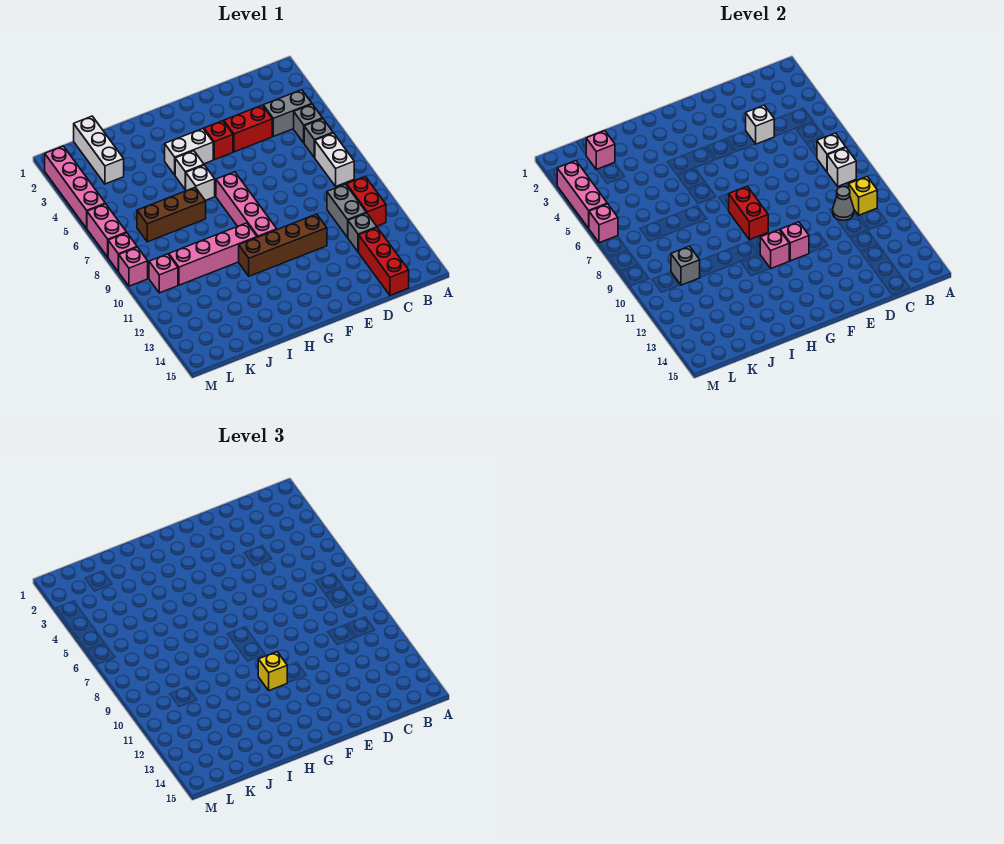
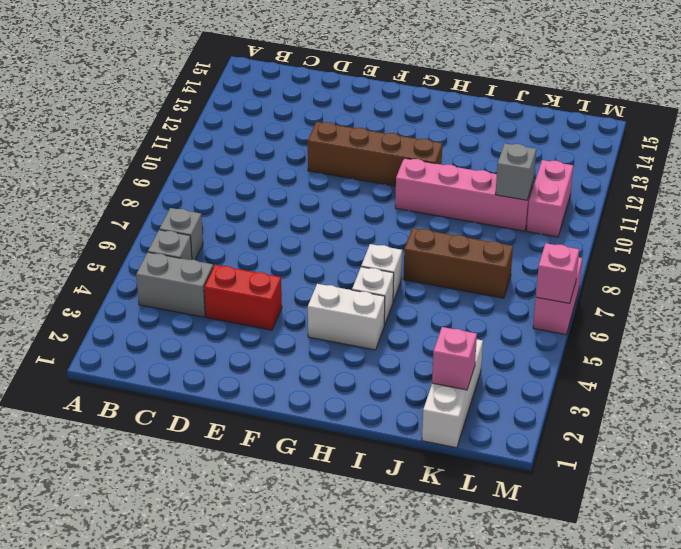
pink brick L10:L11 level 1 -> pink brick L10 level 1
none -> white brick B7:B8 level 1
none -> red brick B10:B11 level 1
none -> grey brick C10:C11 level 1
none -> grey brick C12 level 1

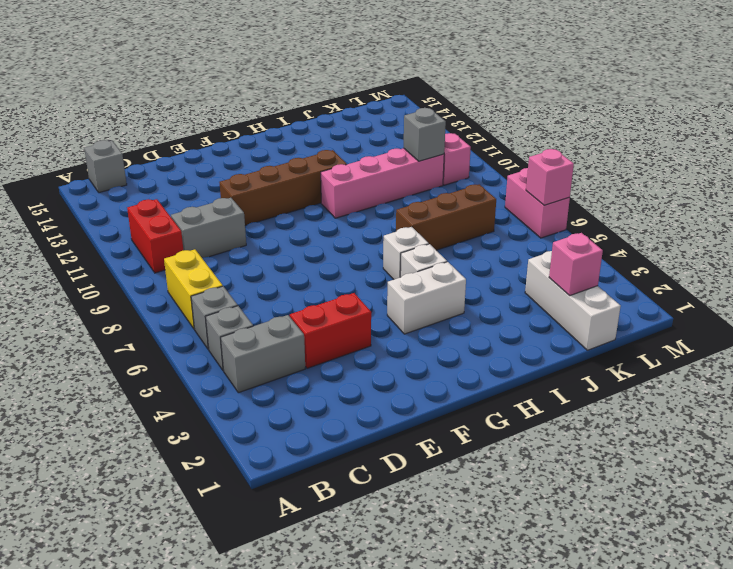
yellow brick B7:B8 level 1 -> white brick B7:B8 level 1
grey brick B15 level 1 -> grey brick C12 level 1
grey brick C10:D10 level 1 -> grey brick C10:C11 level 1
none -> red brick C13:C15 level 1
none -> red brick F4 level 1
none -> pink brick G7:G10 level 1
none -> pink brick M2:M5 level 1

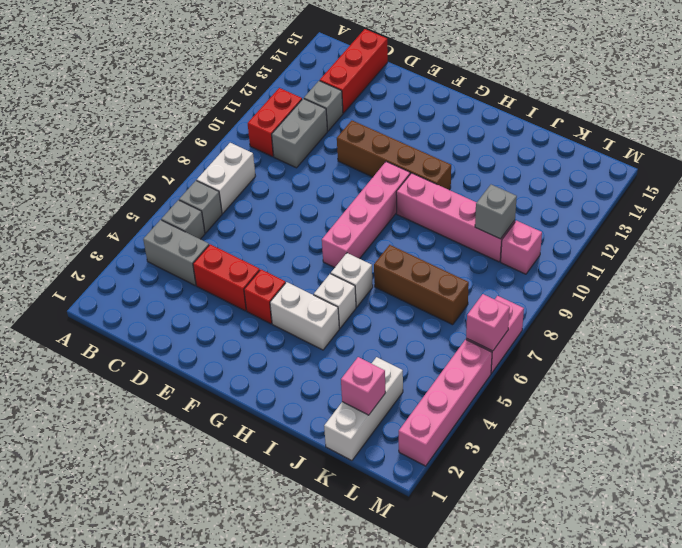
none -> pink brick M8 level 1
none -> pink brick M9 level 1
none -> white brick B7 level 2
none -> white brick B8 level 2

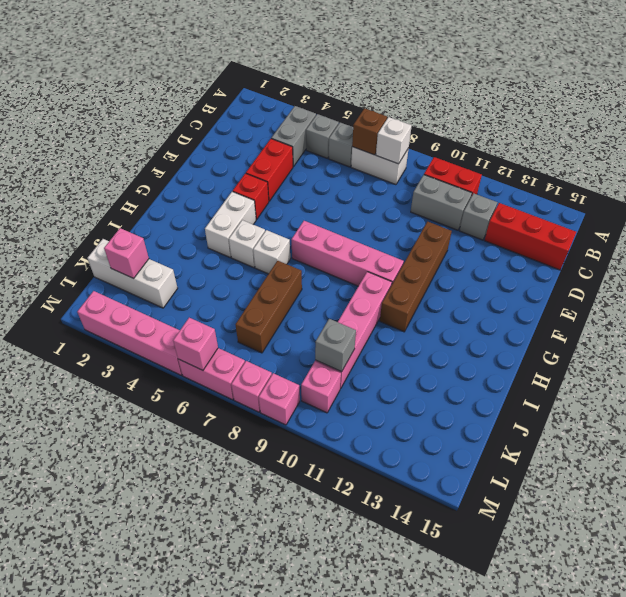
brown brick B7 level 2 -> white brick B7 level 2
none -> yellow brick B10 level 2
none -> grey cone C10 level 2
none -> white brick D4 level 2
none -> pink brick F11 level 2

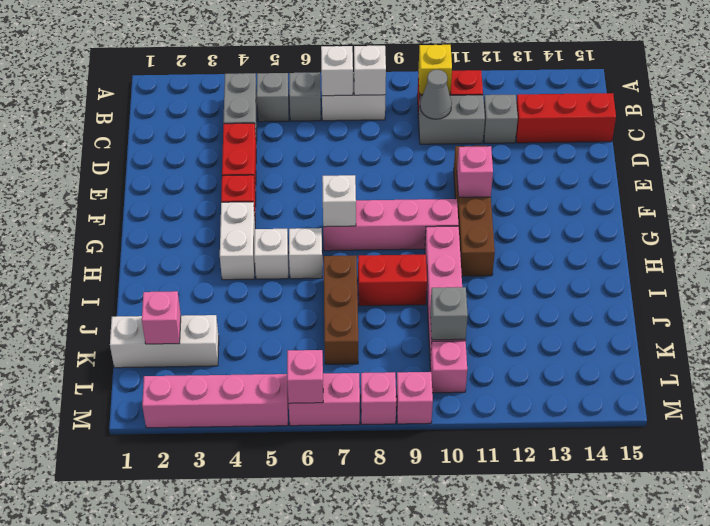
white brick G7 level 2 -> white brick D4 level 2
red brick I8:I9 level 1 -> red brick G8:G9 level 2
none -> pink brick G11 level 2
none -> pink brick M3:M5 level 2
none -> yellow brick G11 level 3

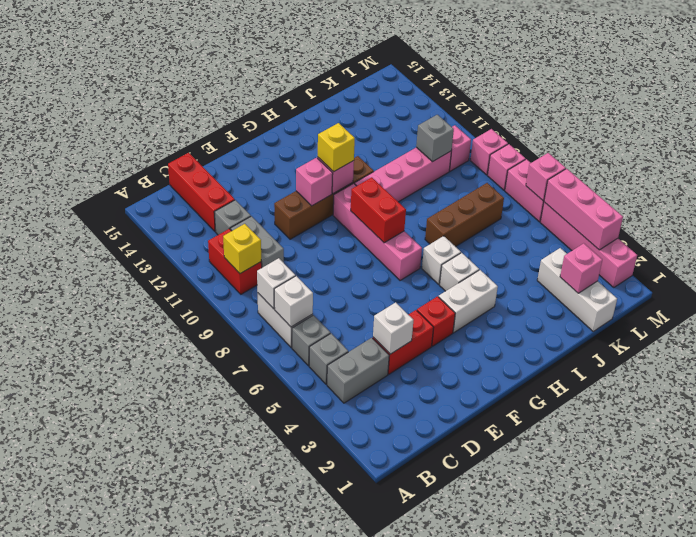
none -> grey cone C10 level 2

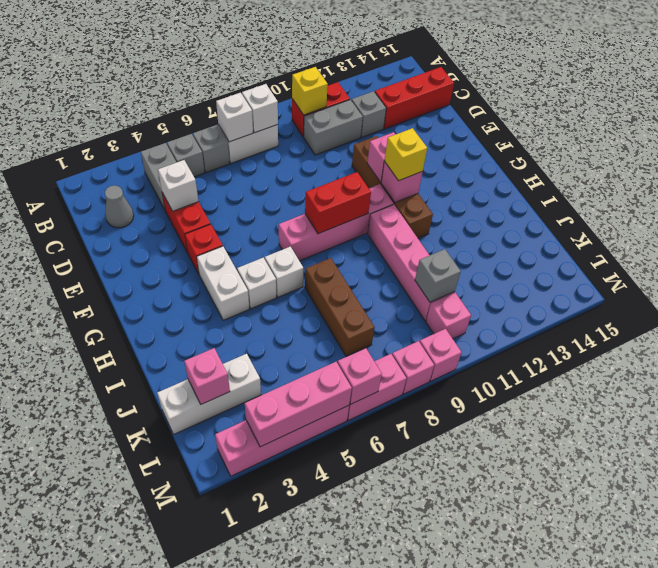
grey cone C2 level 1 -> grey cone C10 level 2

